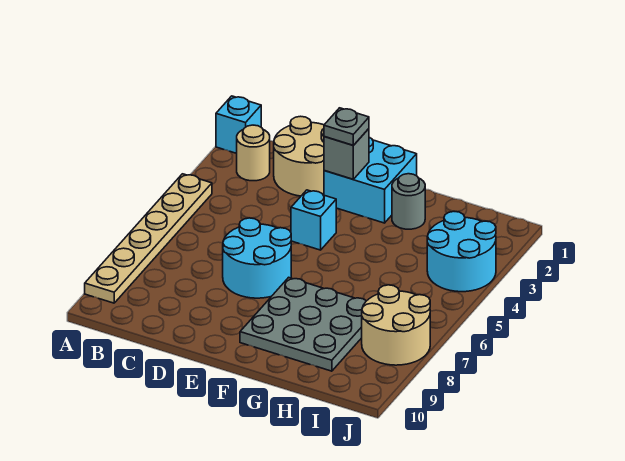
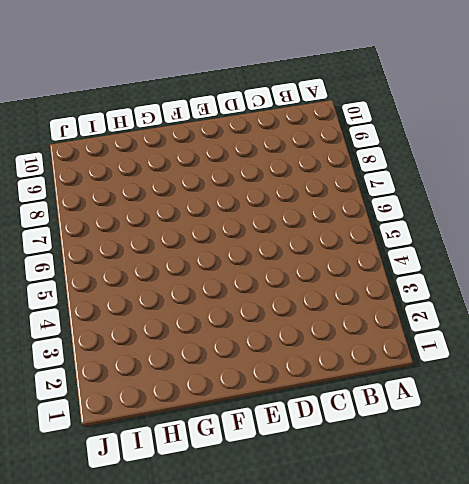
none -> cyan brick A1 level 1
none -> tan plate A4:A9 level 1
none -> tan round brick B2 level 1

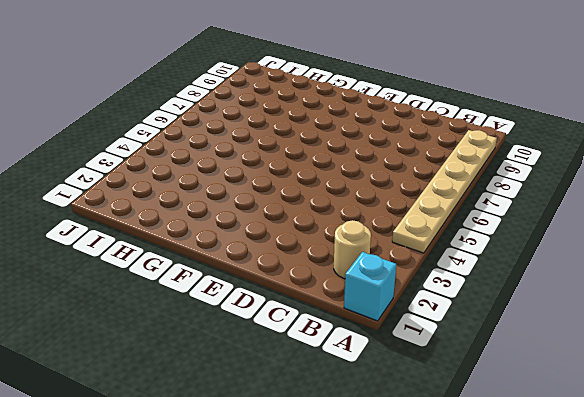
none -> tan round brick C1:D2 level 1
none -> cyan round brick D6:E7 level 1
none -> cyan brick E1:F2 level 1

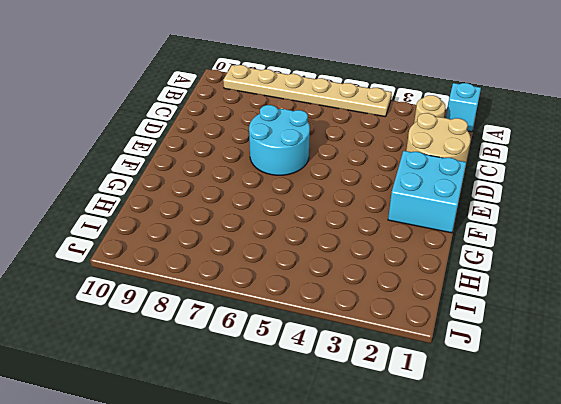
none -> cyan brick E4 level 1
none -> grey plate F7:H9 level 1
none -> grey round brick G2 level 1

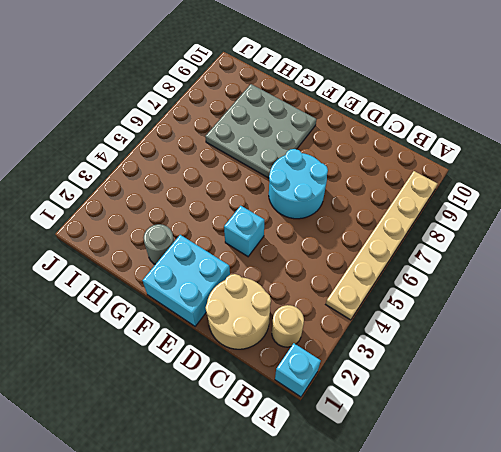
none -> cyan round brick I3:J4 level 1
none -> tan round brick I7:J8 level 1
none -> grey brick E2 level 2

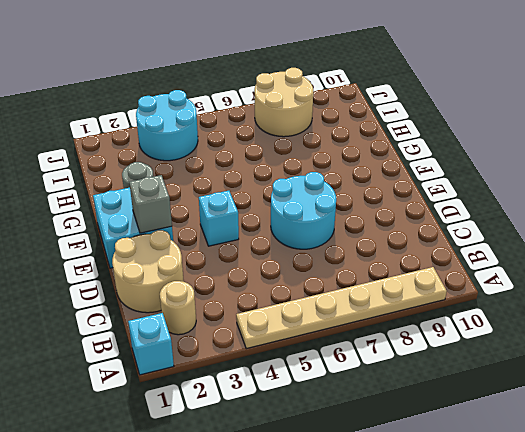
none -> grey plate F7:H9 level 1
none -> grey plate E2 level 3

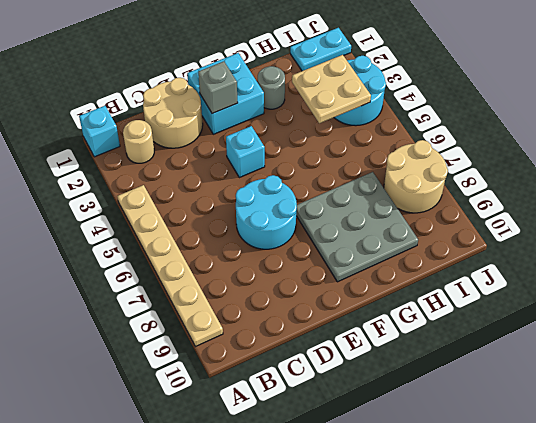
tan plate H3:I4 level 2 -> none
cyan plate I1:J1 level 1 -> none
none -> grey plate E2 level 3

